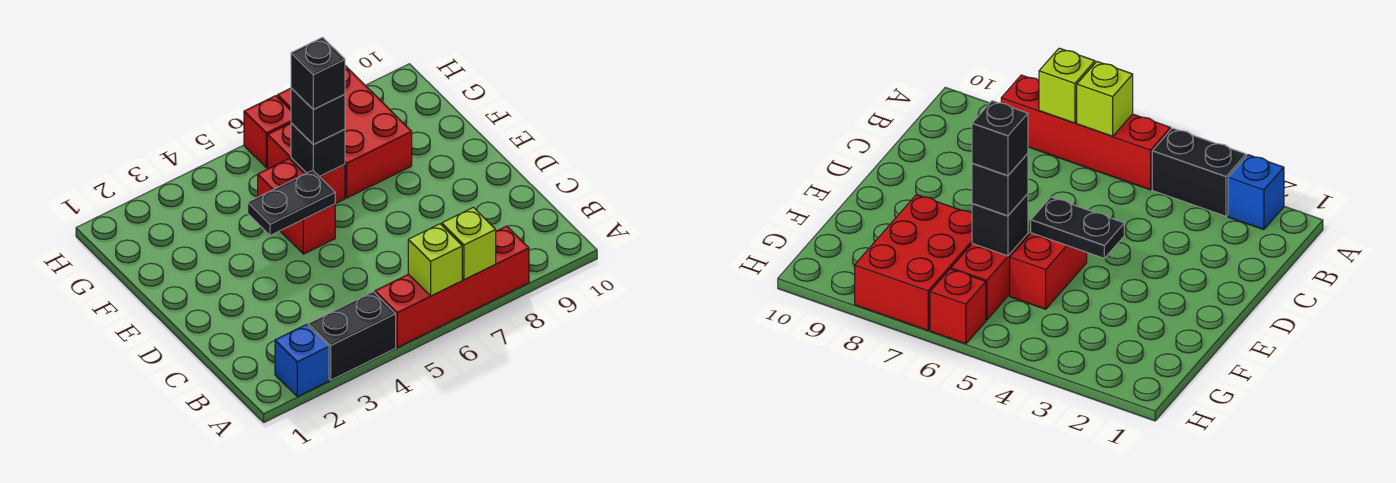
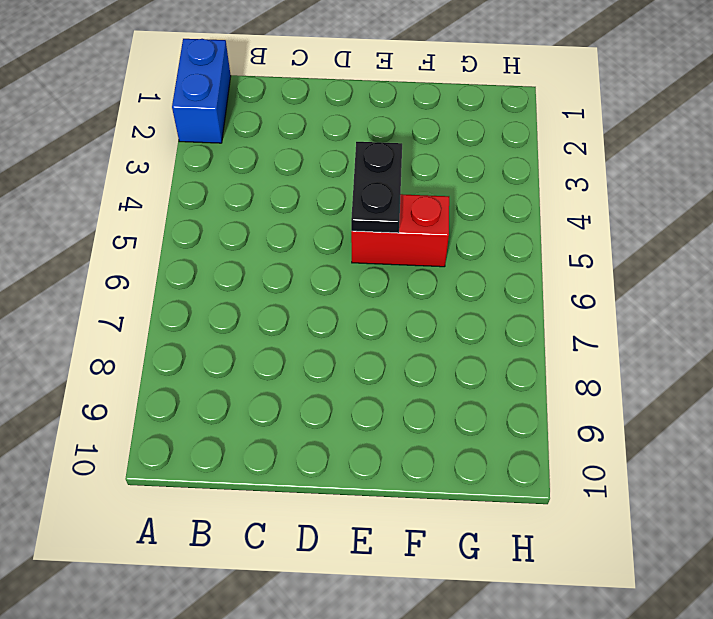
blue brick A1:A2 level 1 -> blue brick A2 level 1
none -> black brick A3:A4 level 1
none -> red brick A5:A8 level 1
none -> red brick F6:G6 level 1

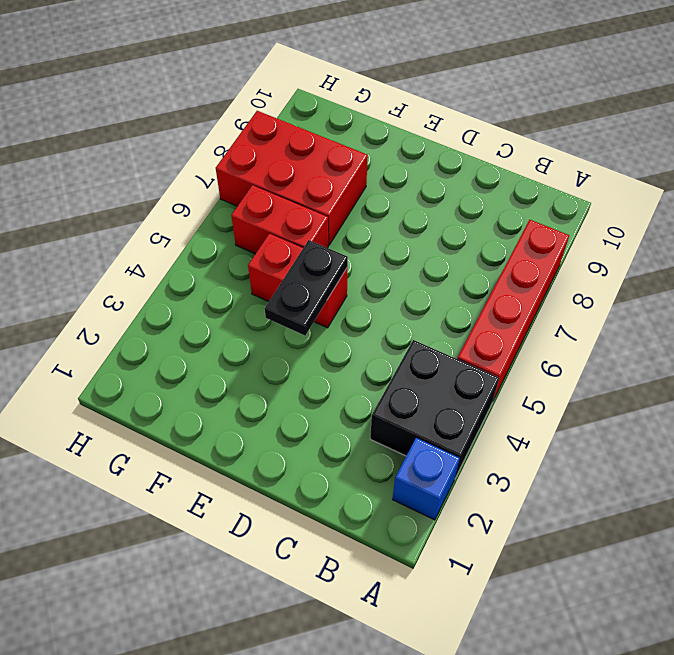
black brick A3:B4 level 1 -> black brick A3:A4 level 1
none -> red brick H6 level 1
none -> lime brick A6 level 2
none -> lime brick A7 level 2

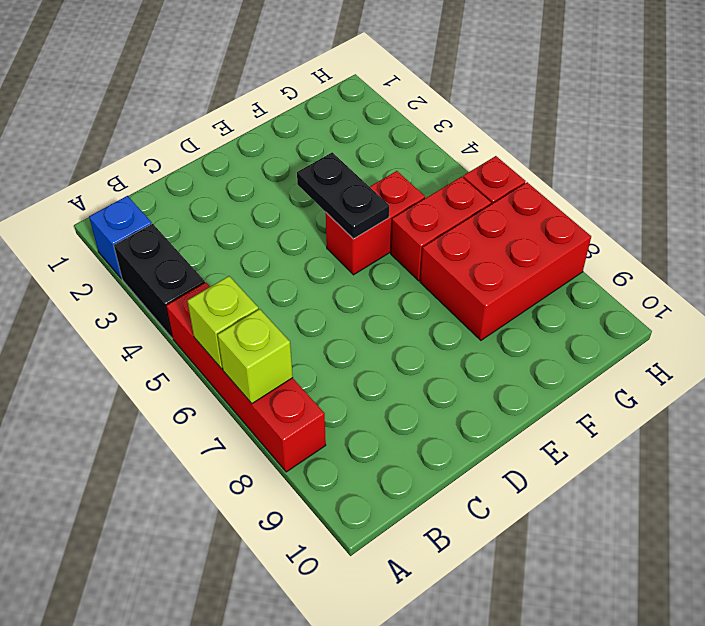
none -> black brick F6 level 2
none -> black brick F6 level 3
none -> black brick F6 level 4

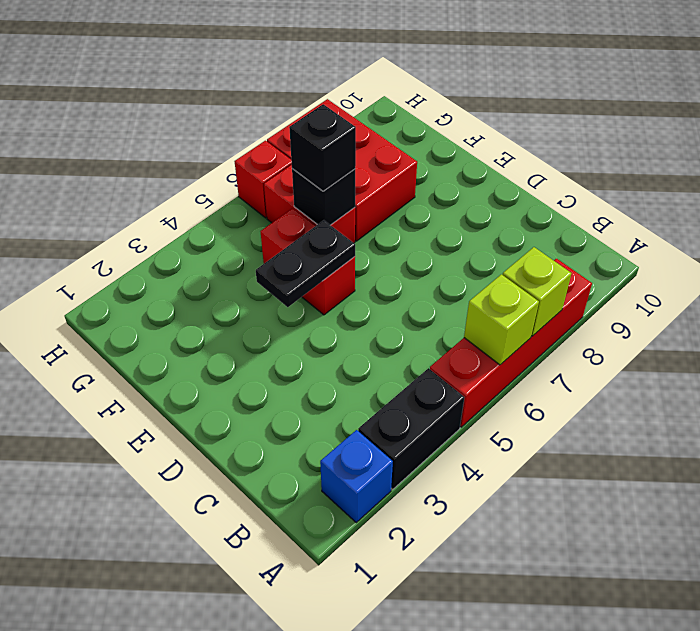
none -> black brick F6 level 4

